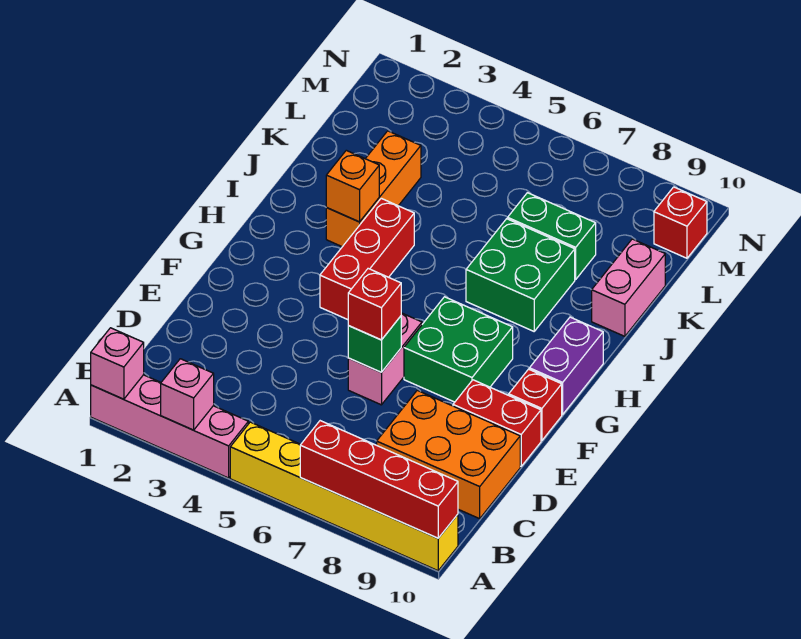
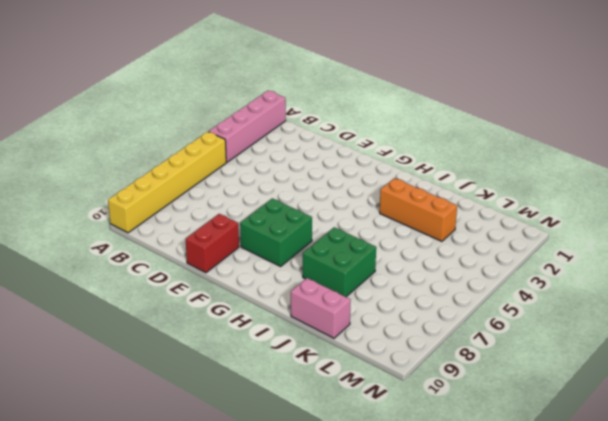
none -> orange brick C8:D10 level 1
none -> pink brick E6:F6 level 1
none -> red brick F10 level 1

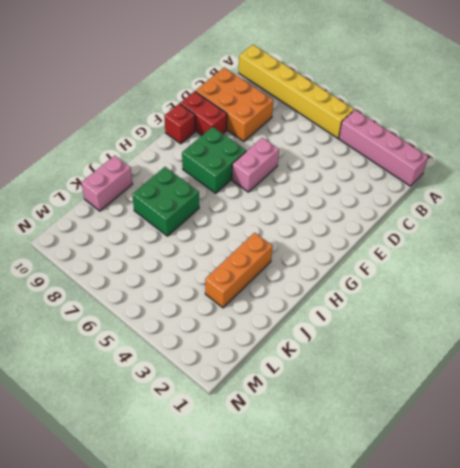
none -> red brick G4:I4 level 1
none -> purple brick G10:H10 level 1
none -> green brick K7:K8 level 1

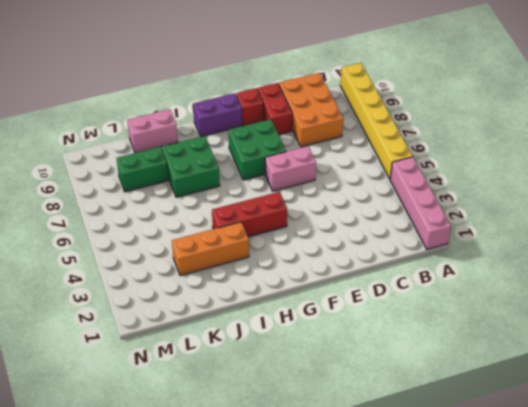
green brick K8:L8 level 1 -> green brick K7:K8 level 1
none -> red brick M10 level 1
none -> pink brick A1 level 2
none -> pink brick A3 level 2

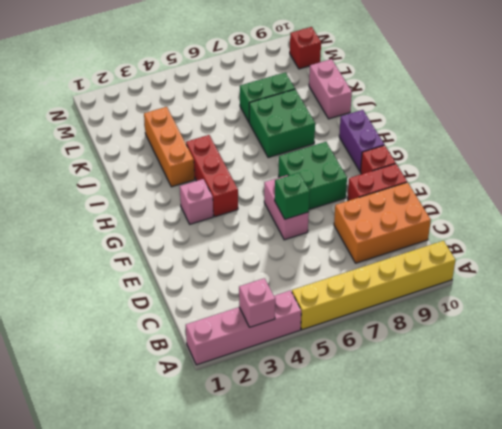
pink brick G3 level 1 -> pink brick A1 level 2
none -> red brick A7:A10 level 2
none -> orange brick I3 level 2
none -> red brick E6 level 3

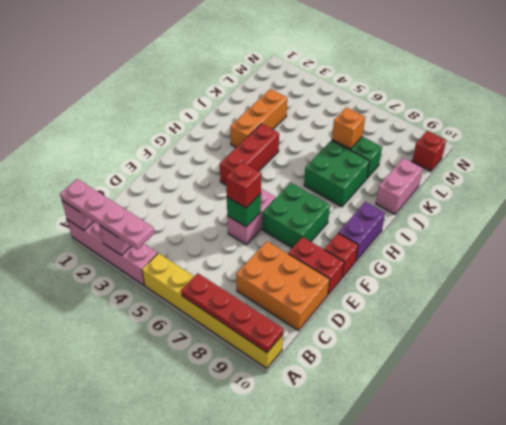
pink plate A1:A4 level 3 -> none
red plate A7:A10 level 2 -> red brick A7:A10 level 2
orange brick K7 level 2 -> orange brick I3 level 2

